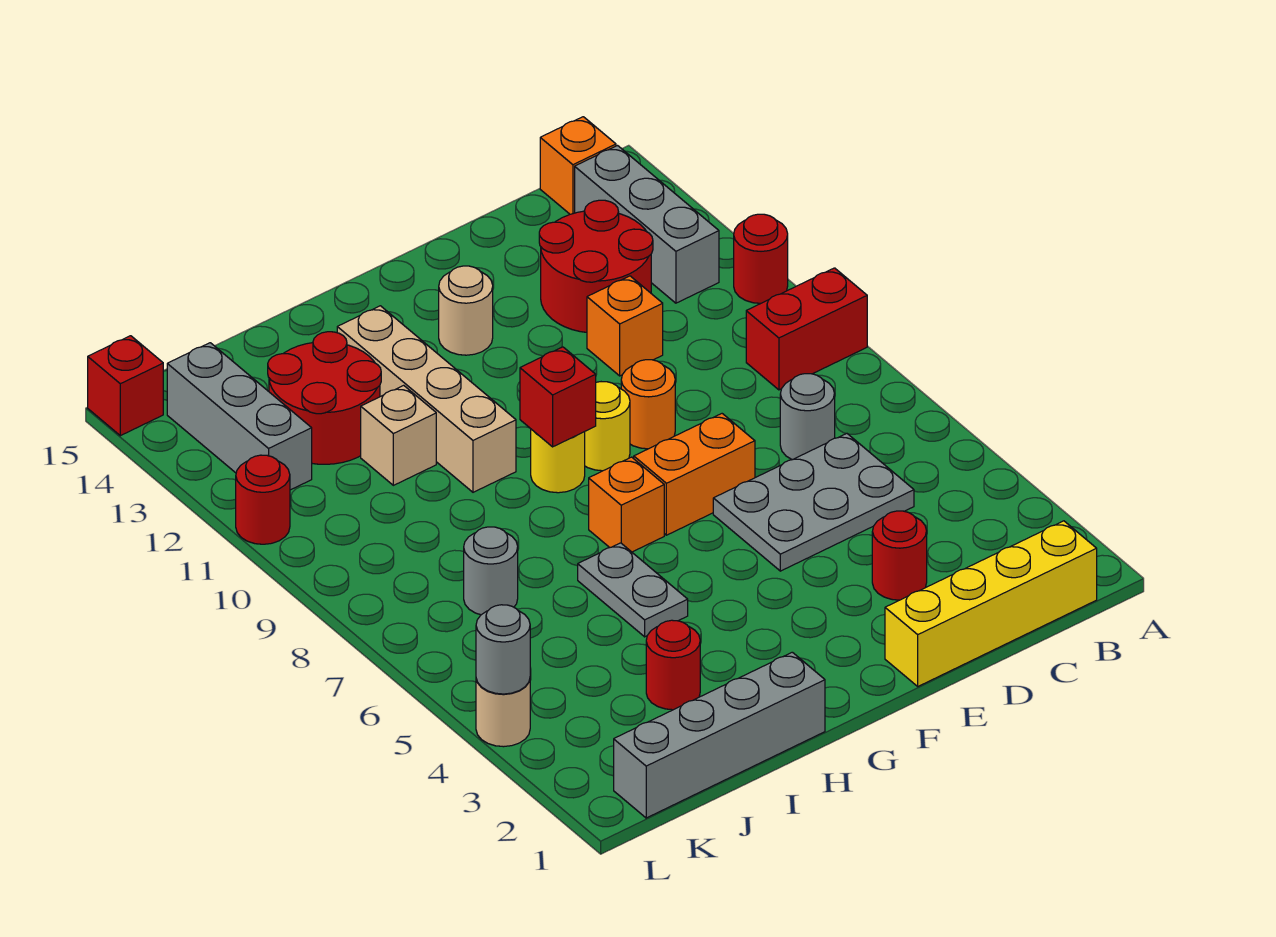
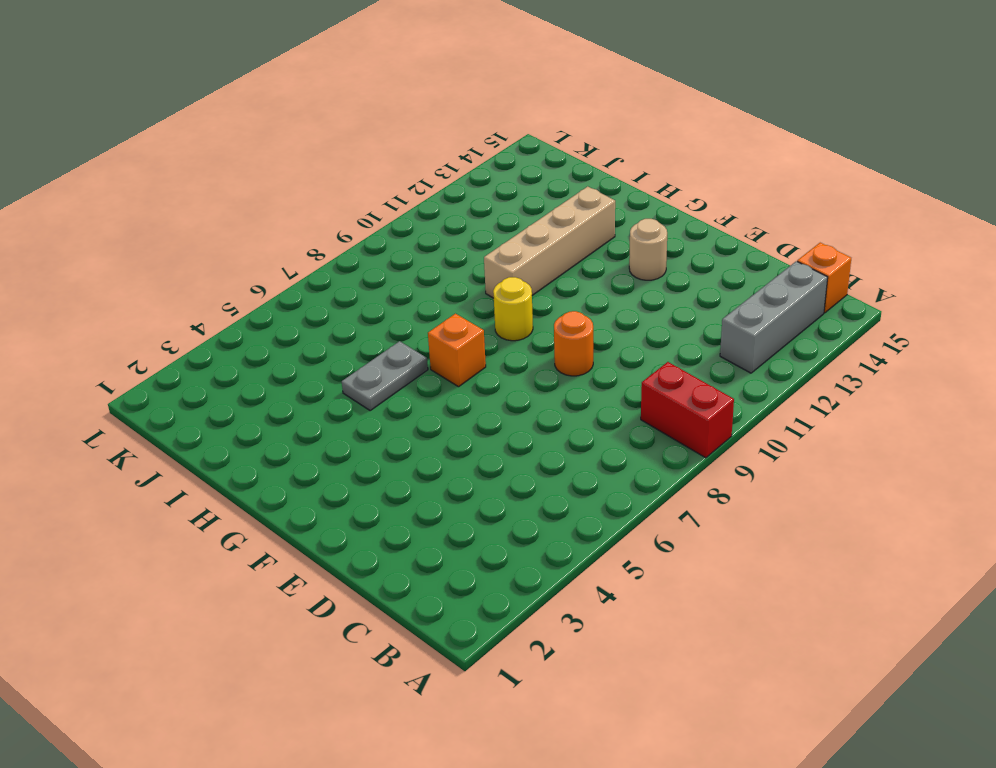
none -> red round brick A11 level 1
none -> yellow brick B1:E1 level 1
none -> grey plate C5:E6 level 1

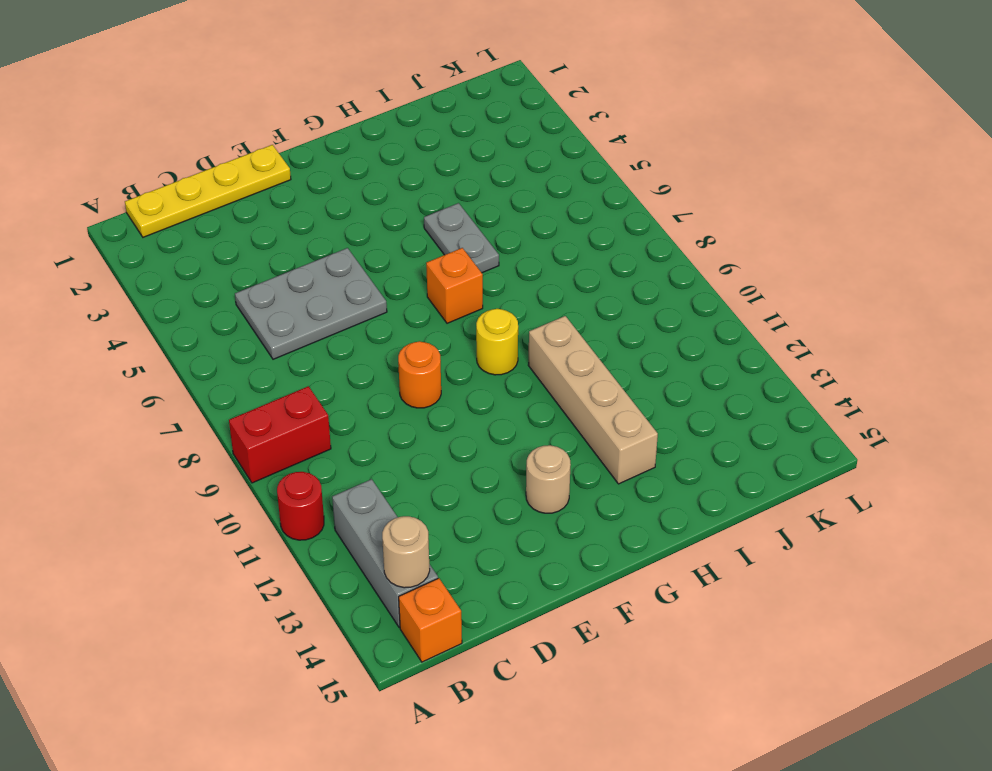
yellow plate B1:E1 level 1 -> yellow brick B1:E1 level 1
tan round brick B14 level 2 -> tan round brick L4 level 1
none -> grey round brick C7 level 1
none -> red round brick C12:D13 level 1
none -> red round brick D3 level 1

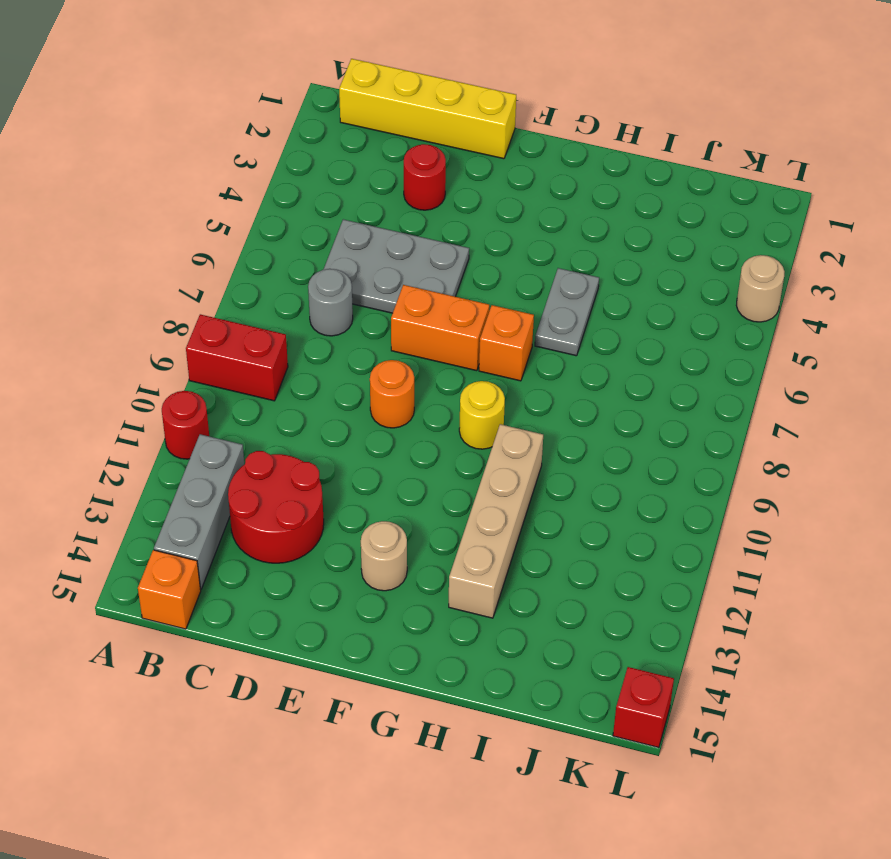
none -> orange brick D11 level 1
none -> yellow round brick F9 level 1
none -> grey brick H1:K1 level 1

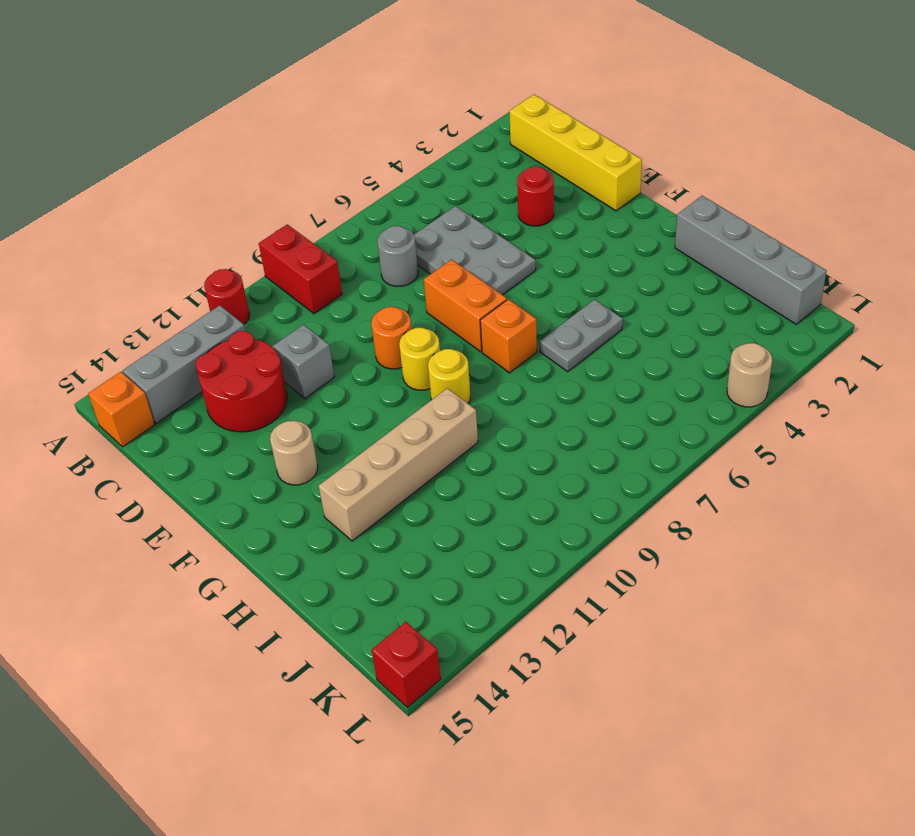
grey brick D11 level 1 -> orange brick D11 level 1
none -> red round brick I3 level 1
none -> tan brick I11 level 1
none -> red round brick I12:J13 level 1

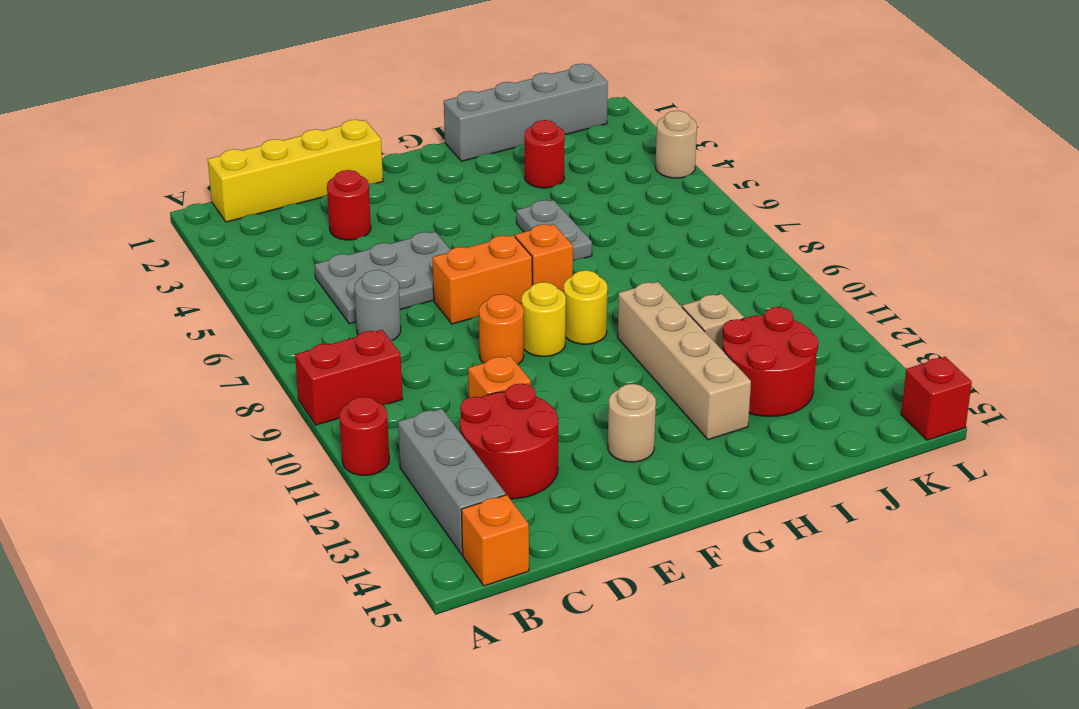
none -> grey round brick J7 level 1
none -> grey brick K12:K14 level 1
none -> red round brick L11 level 1

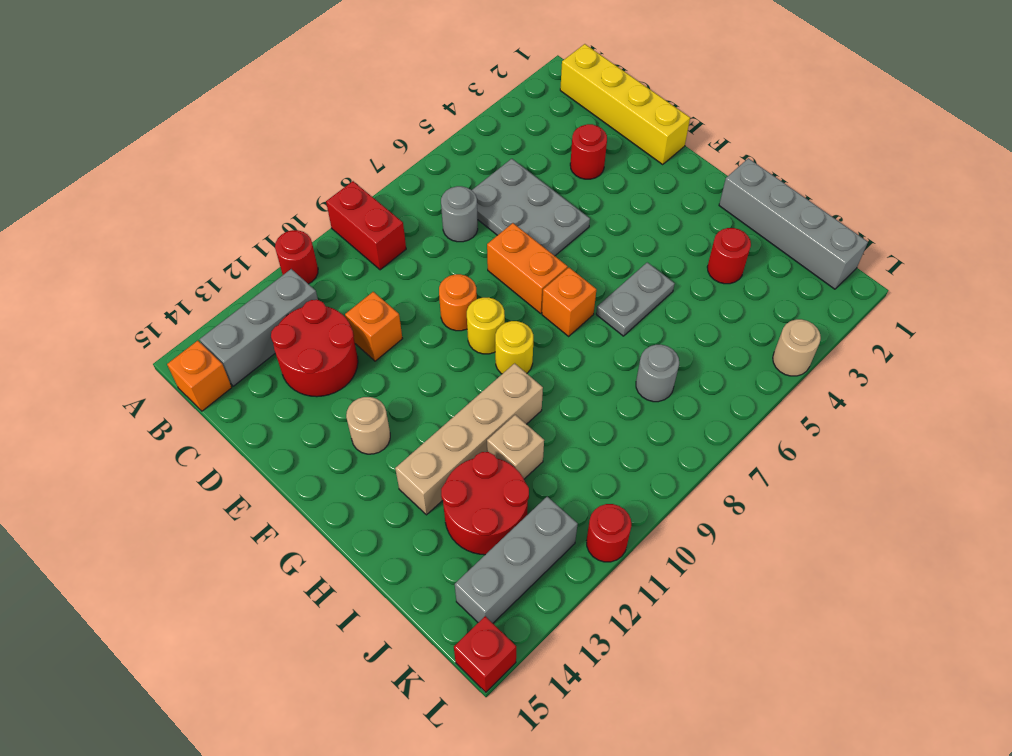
none -> red brick G9 level 2
none -> grey round brick L4 level 2

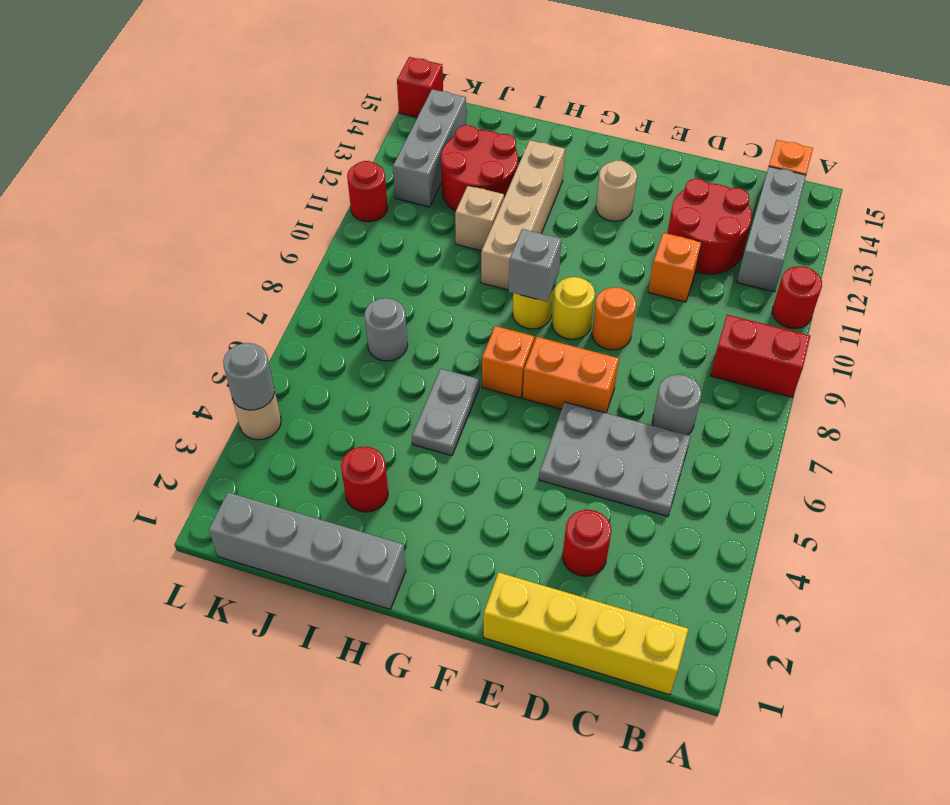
grey brick G9 level 2 -> red brick G9 level 2

